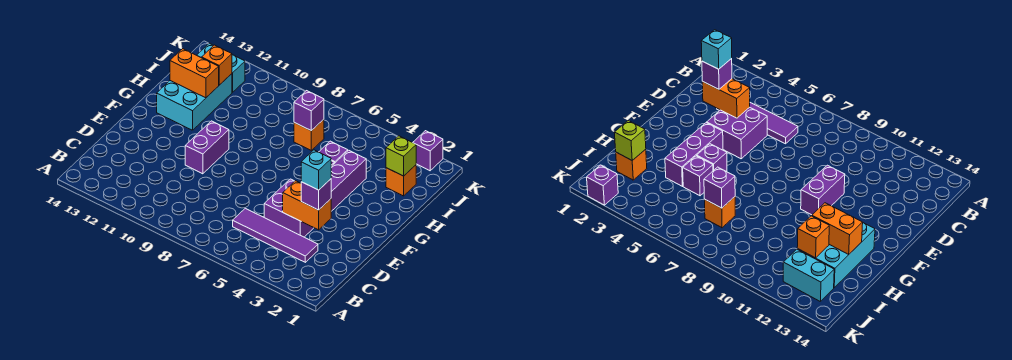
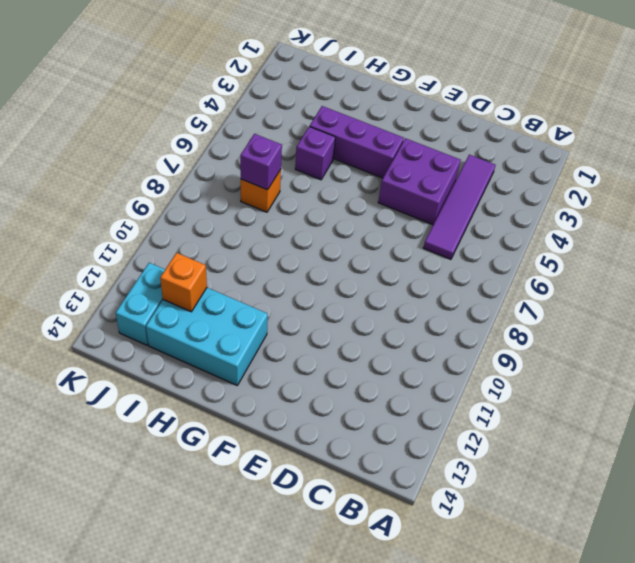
none -> purple brick E10:F10 level 1
none -> purple brick G5 level 1
none -> orange brick I2 level 1

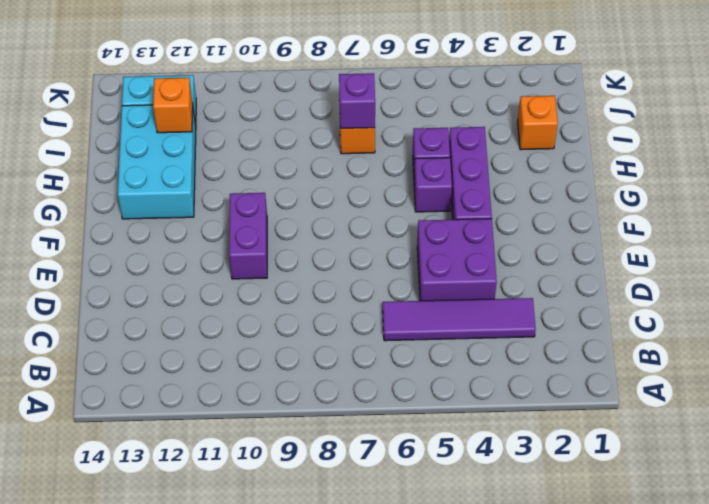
none -> purple brick K2 level 1
none -> orange brick D3:D4 level 2
none -> orange brick H12:H13 level 2

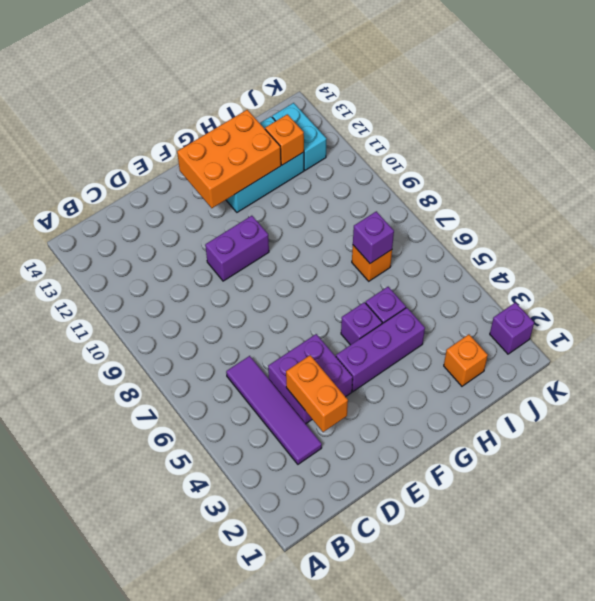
orange brick F12:H13 level 2 -> orange brick H12:H13 level 2
none -> lime brick I2 level 2
none -> purple brick D3 level 3
none -> cyan brick D3 level 4

